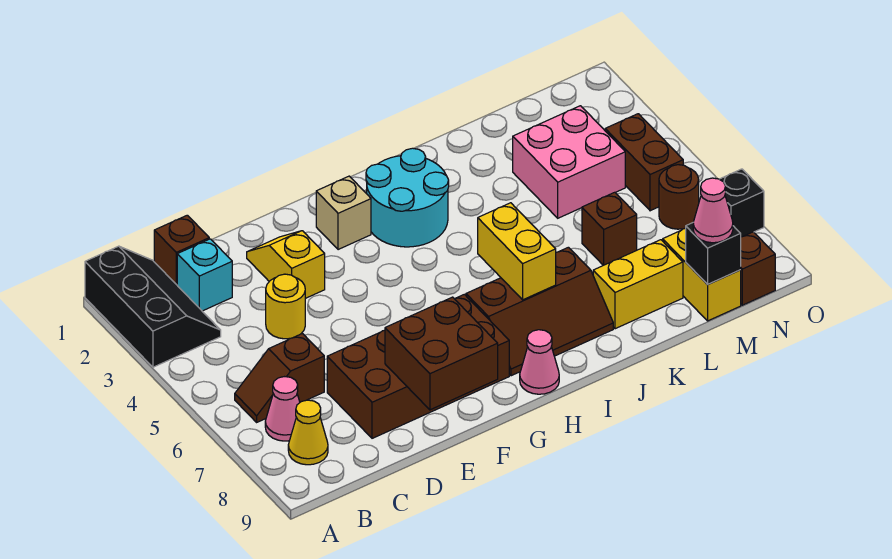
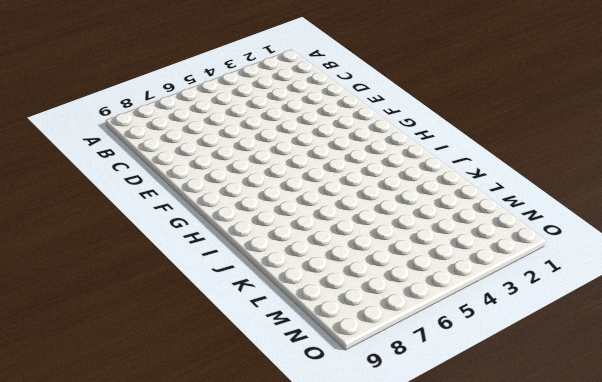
none -> black slope A1:B3 level 1 top A
none -> brown slope B6:C6 level 1 top C
none -> pink cone B7 level 1

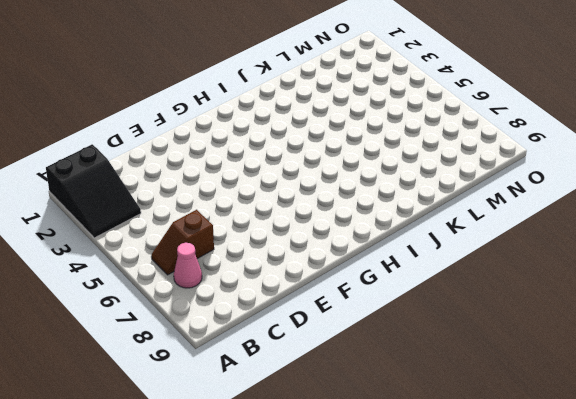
black slope A1:B3 level 1 top 1 -> black slope A1:B3 level 1 top A
none -> yellow cone B8 level 1
none -> brown brick C1 level 1
none -> cyan brick C2 level 1

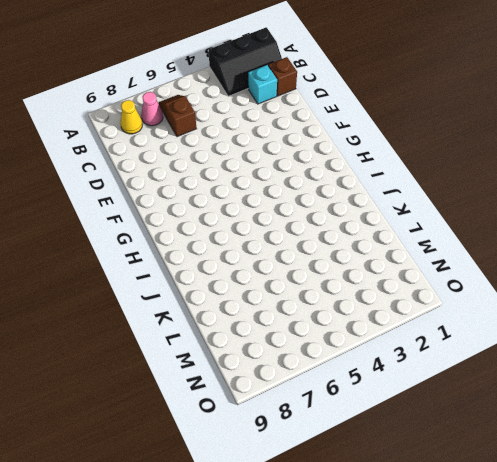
none -> yellow round brick D4 level 1
none -> brown brick D7:G8 level 1
none -> yellow slope E2:E3 level 1 top 3

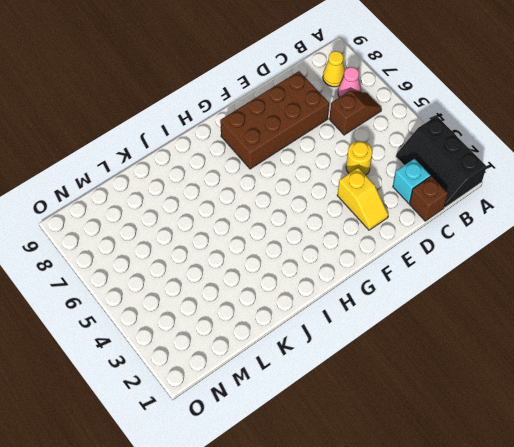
none -> tan brick G2 level 1
none -> cyan round brick H2:I3 level 1
none -> brown slope H7:J8 level 1 top 7

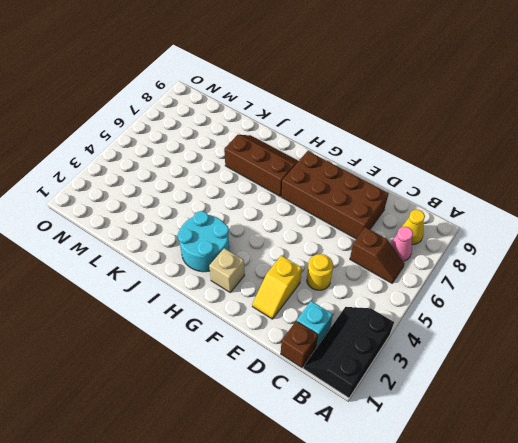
none -> pink cone H9 level 1
none -> yellow brick K8:L8 level 1
none -> pink brick L3:M4 level 1

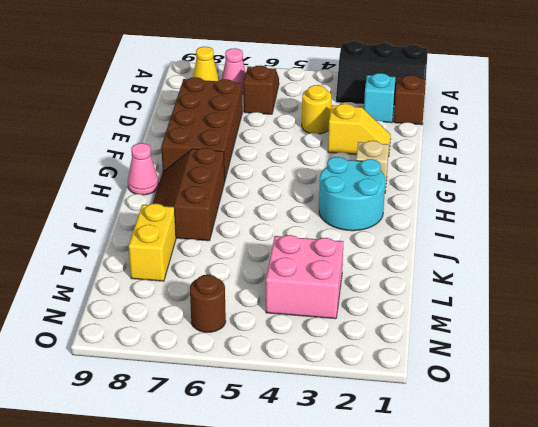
none -> brown brick L6 level 1
none -> yellow brick M8:M9 level 1
none -> brown brick N4:N5 level 1

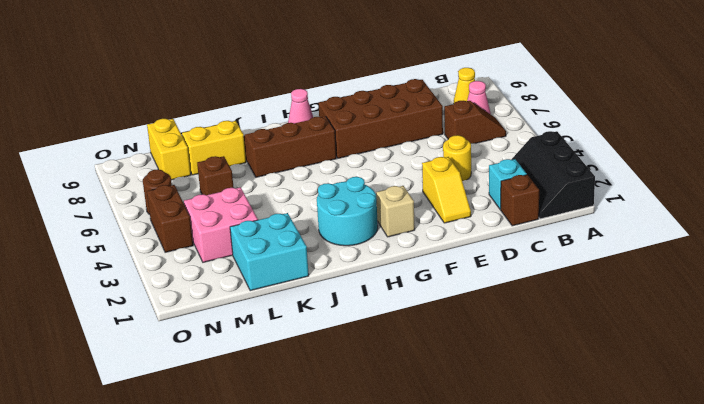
cyan brick K1:L2 level 1 -> none
none -> brown brick N9 level 1
none -> black brick O7 level 1
none -> brown brick E8:F9 level 2

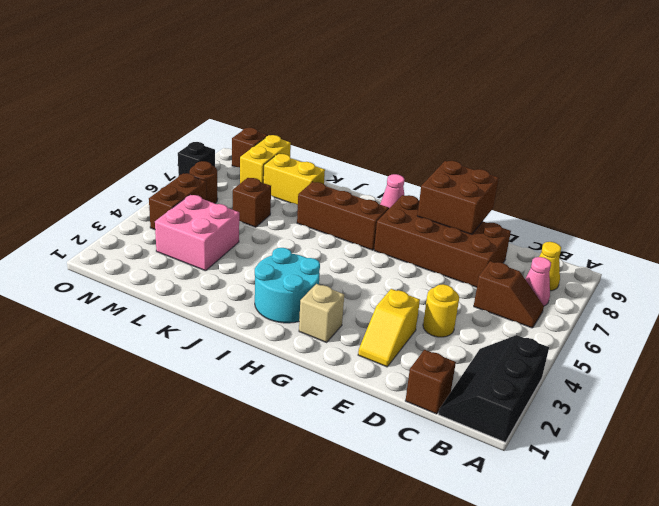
none -> cyan brick C2 level 1
none -> yellow brick I6:I7 level 2
none -> black brick M9 level 2

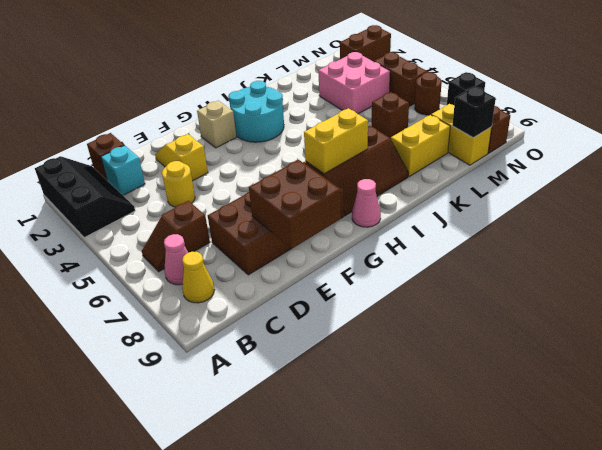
yellow brick H7:I7 level 2 -> yellow brick I6:I7 level 2
brown brick N2:O2 level 1 -> none
none -> pink cone M9 level 3

